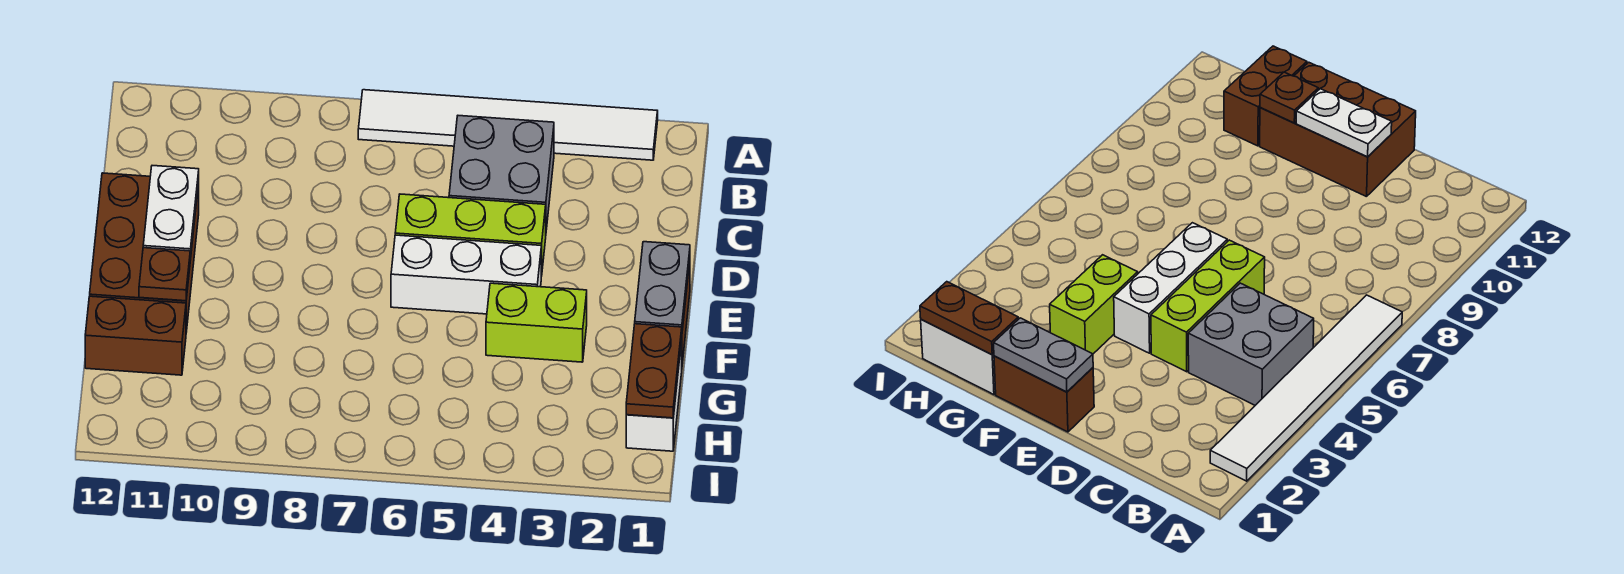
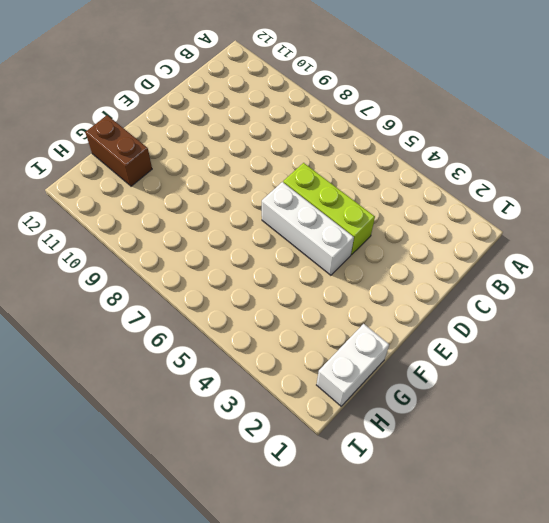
none -> white tile A2:A7 level 1
none -> grey brick B4:C5 level 1
none -> brown brick D11:F12 level 1

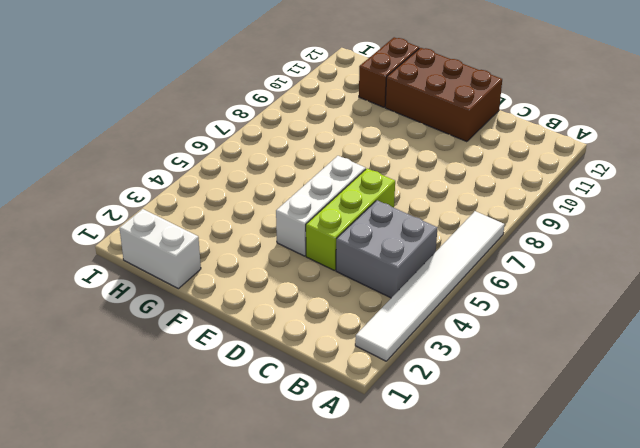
none -> brown brick E1:F1 level 1
none -> lime brick F3:F4 level 1
none -> white plate D11:E11 level 2

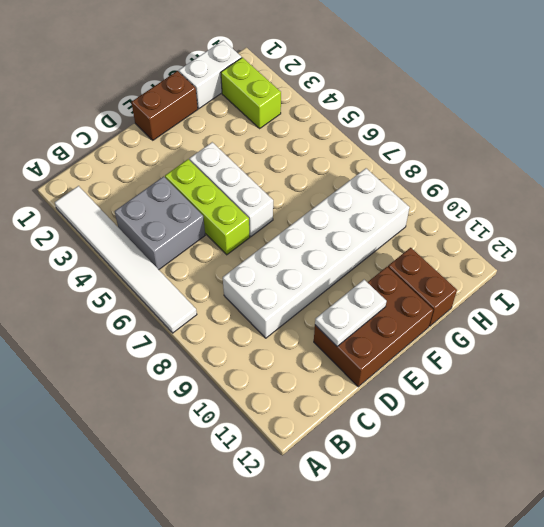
white brick C8:H9 level 1 -> none
lime brick H2:H3 level 1 -> lime brick F3:F4 level 1
none -> grey plate E1:F1 level 2
none -> brown plate F11 level 2
none -> brown plate G1:H1 level 2

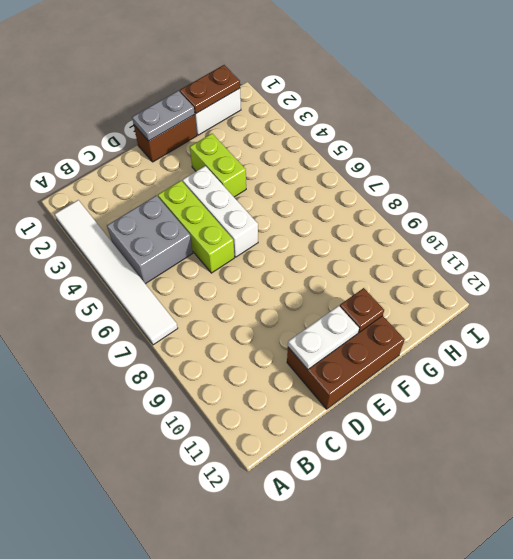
none -> brown brick G11:G12 level 1

